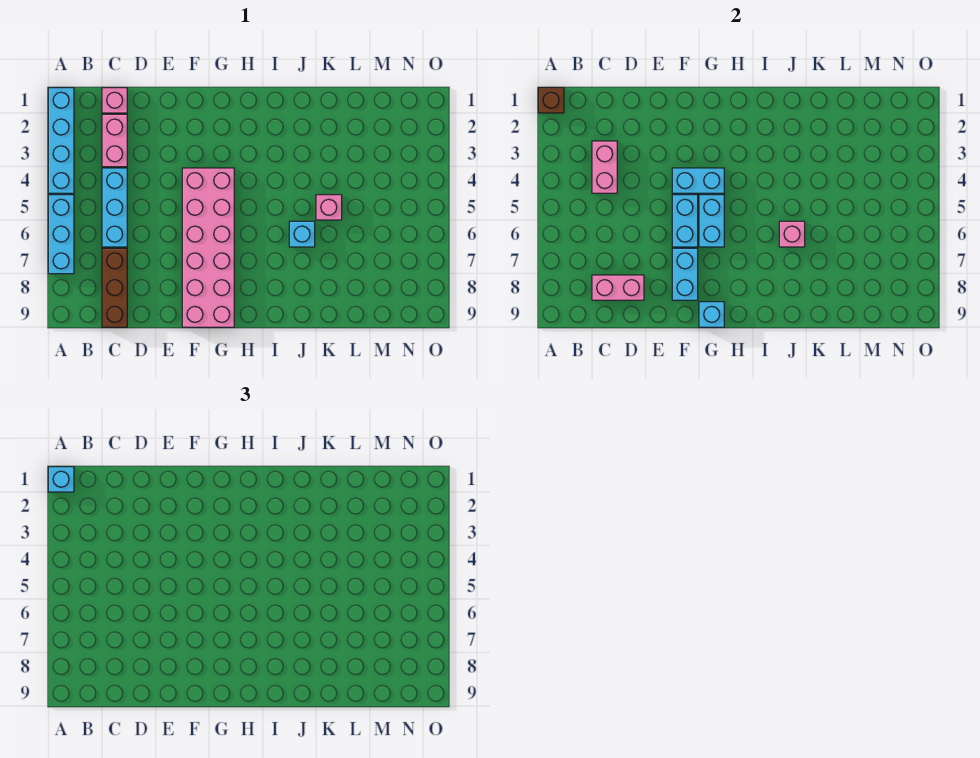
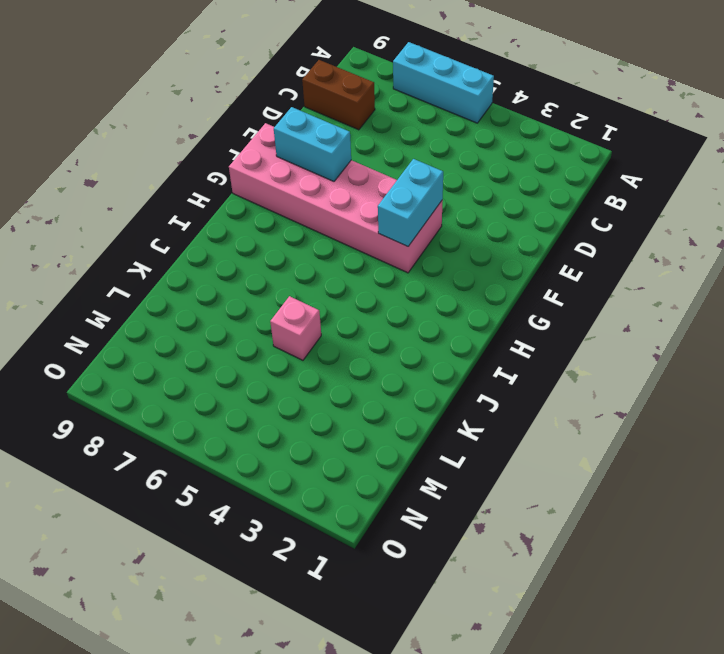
brown brick C8:C9 level 1 -> brown brick C7:C9 level 1
none -> cyan brick A1:A4 level 1
none -> pink brick C1 level 1
none -> pink brick C2:C3 level 1

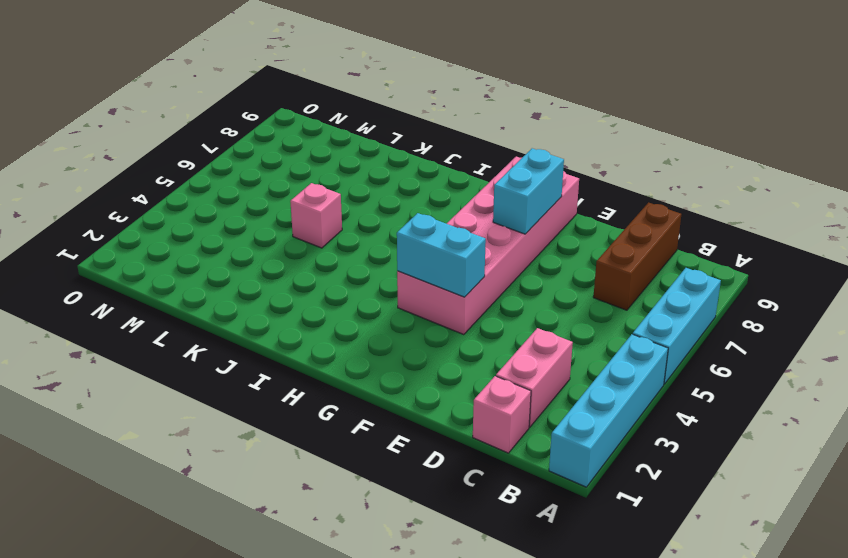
none -> cyan brick C4:C6 level 1
none -> cyan brick J6 level 1
none -> brown brick A1 level 2

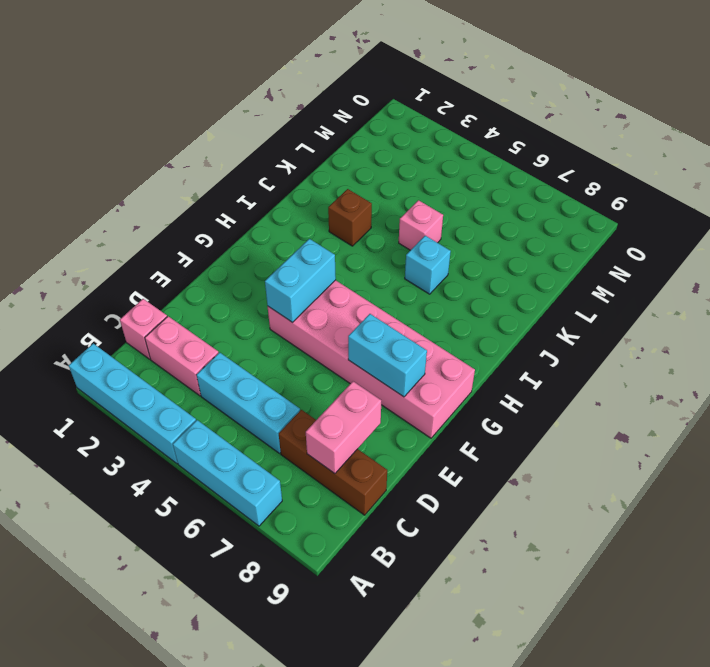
brown brick J3 level 1 -> brown brick A1 level 2
none -> pink brick C3:C4 level 2
none -> cyan brick F5:F6 level 2
none -> cyan brick G5:G6 level 2

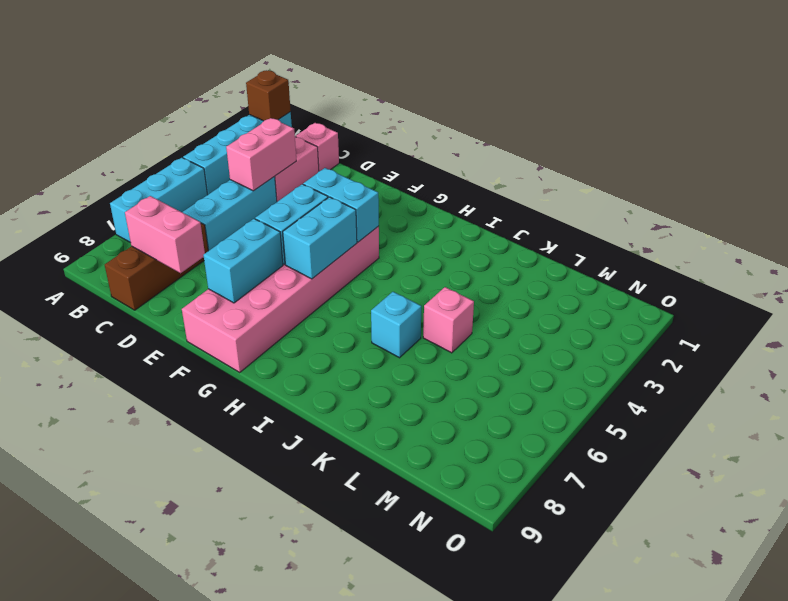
none -> cyan brick G9 level 2
none -> pink brick J6 level 2
none -> cyan brick A1 level 3

